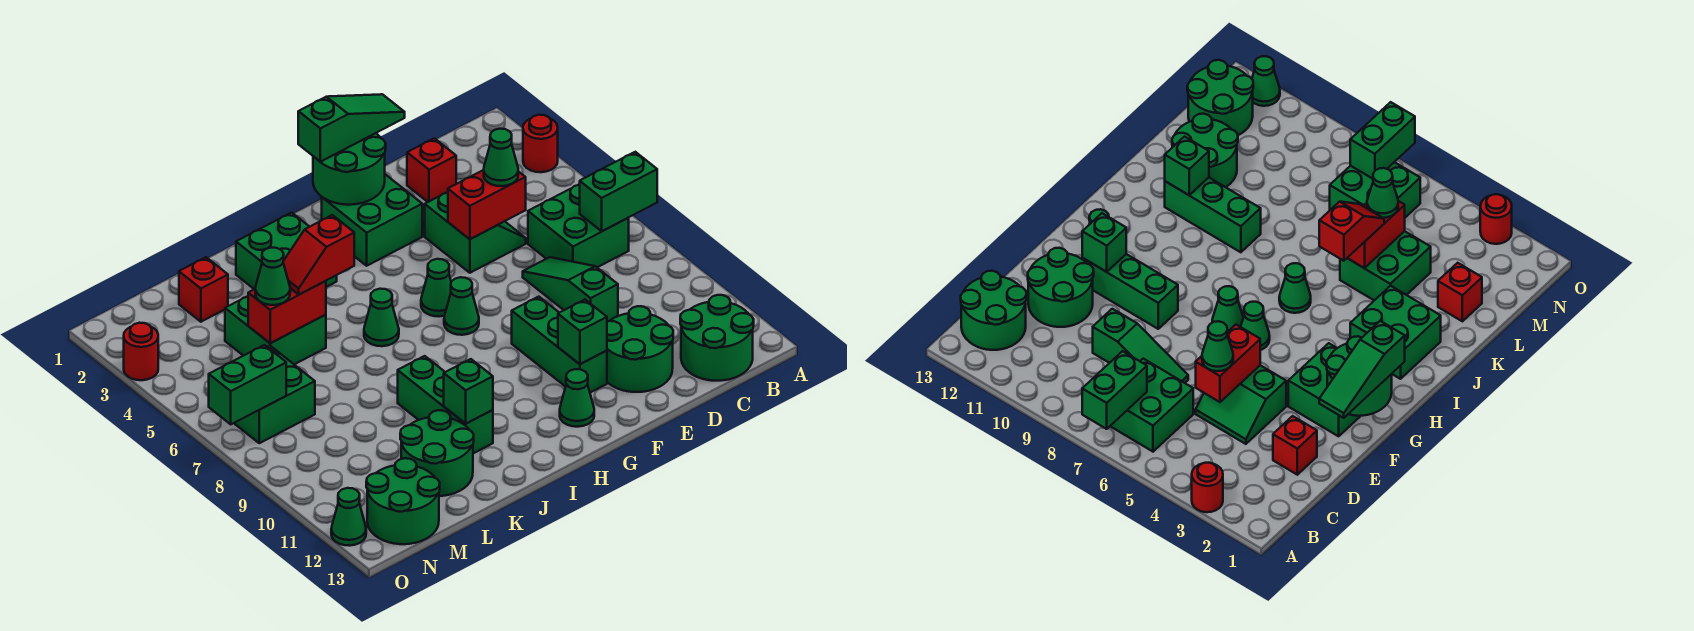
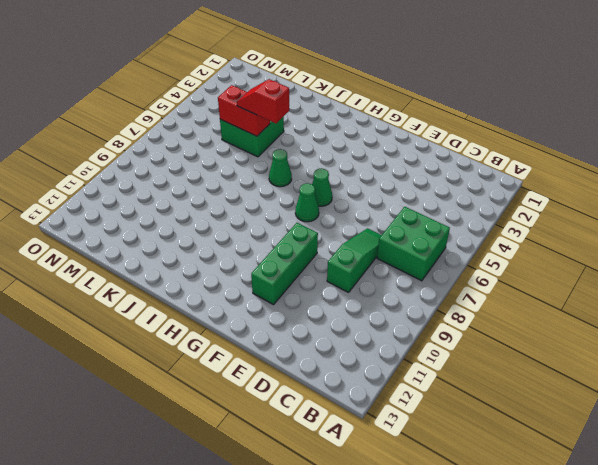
none -> red round brick A3 level 1
none -> green round brick B12:C13 level 1
none -> red brick D2 level 1
none -> green slope D4:E5 level 1 top E

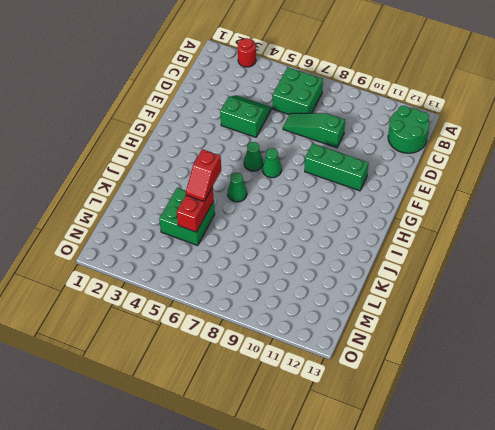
none -> red brick D2 level 1
none -> green round brick D11:E12 level 1
none -> green brick F2:G3 level 1
none -> green cone G12 level 1

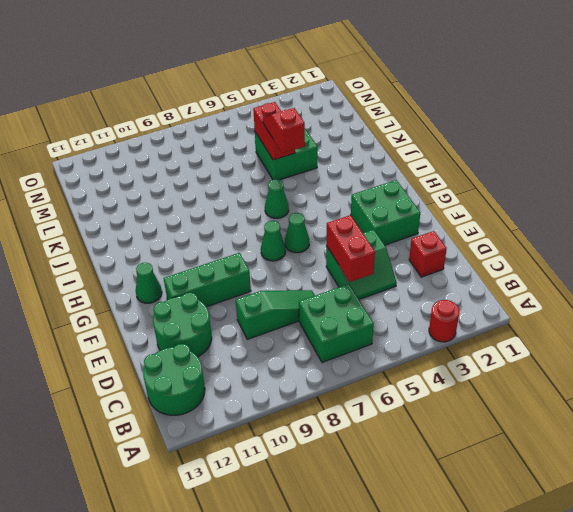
none -> green brick I2:J3 level 1
none -> green brick J9:J11 level 1
none -> green round brick K11:L12 level 1
none -> red brick L2 level 1

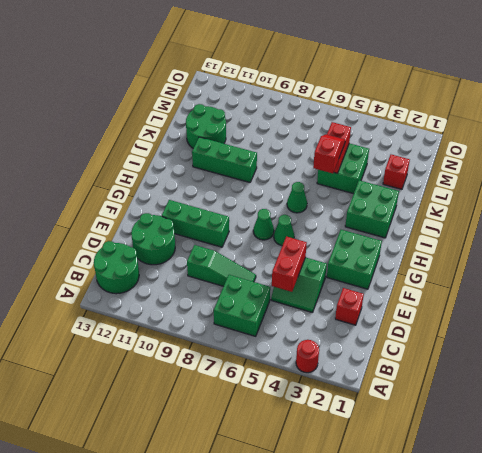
none -> green cone G12 level 1
none -> green brick M6:N7 level 1
none -> green round brick M12:N13 level 1
none -> red round brick O3 level 1

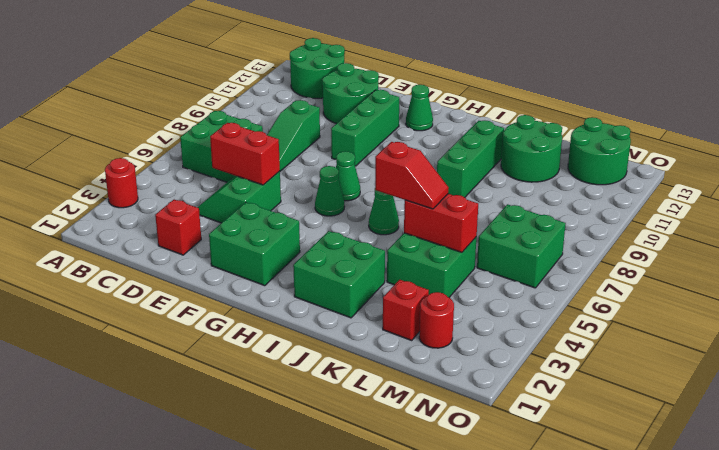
red round brick M2 level 1 -> red round brick O3 level 1
none -> green cone O12 level 1
none -> green brick A7:B7 level 2
none -> green round brick F1:G2 level 2
none -> green brick F11 level 2

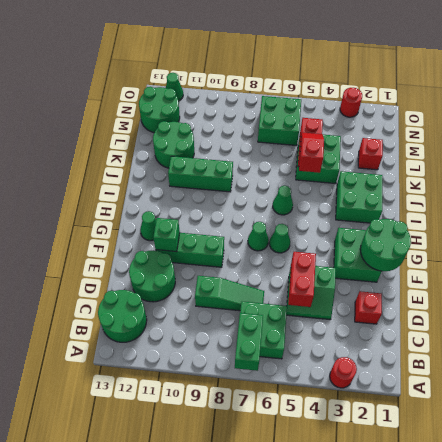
none -> green brick J11 level 2
none -> green brick N7:O7 level 2
none -> green cone D5 level 3
none -> green slope E1:G1 level 3 top G

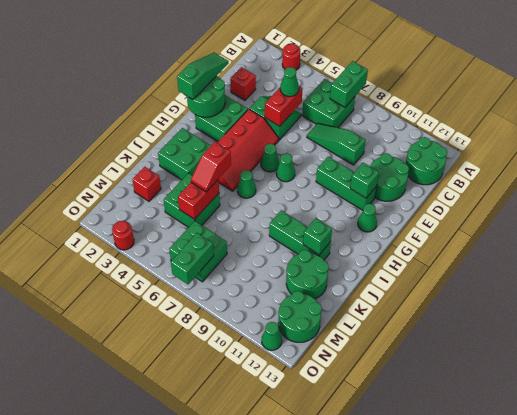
red slope F4:I5 level 1 top 4 -> none
none -> green cone L5 level 3

